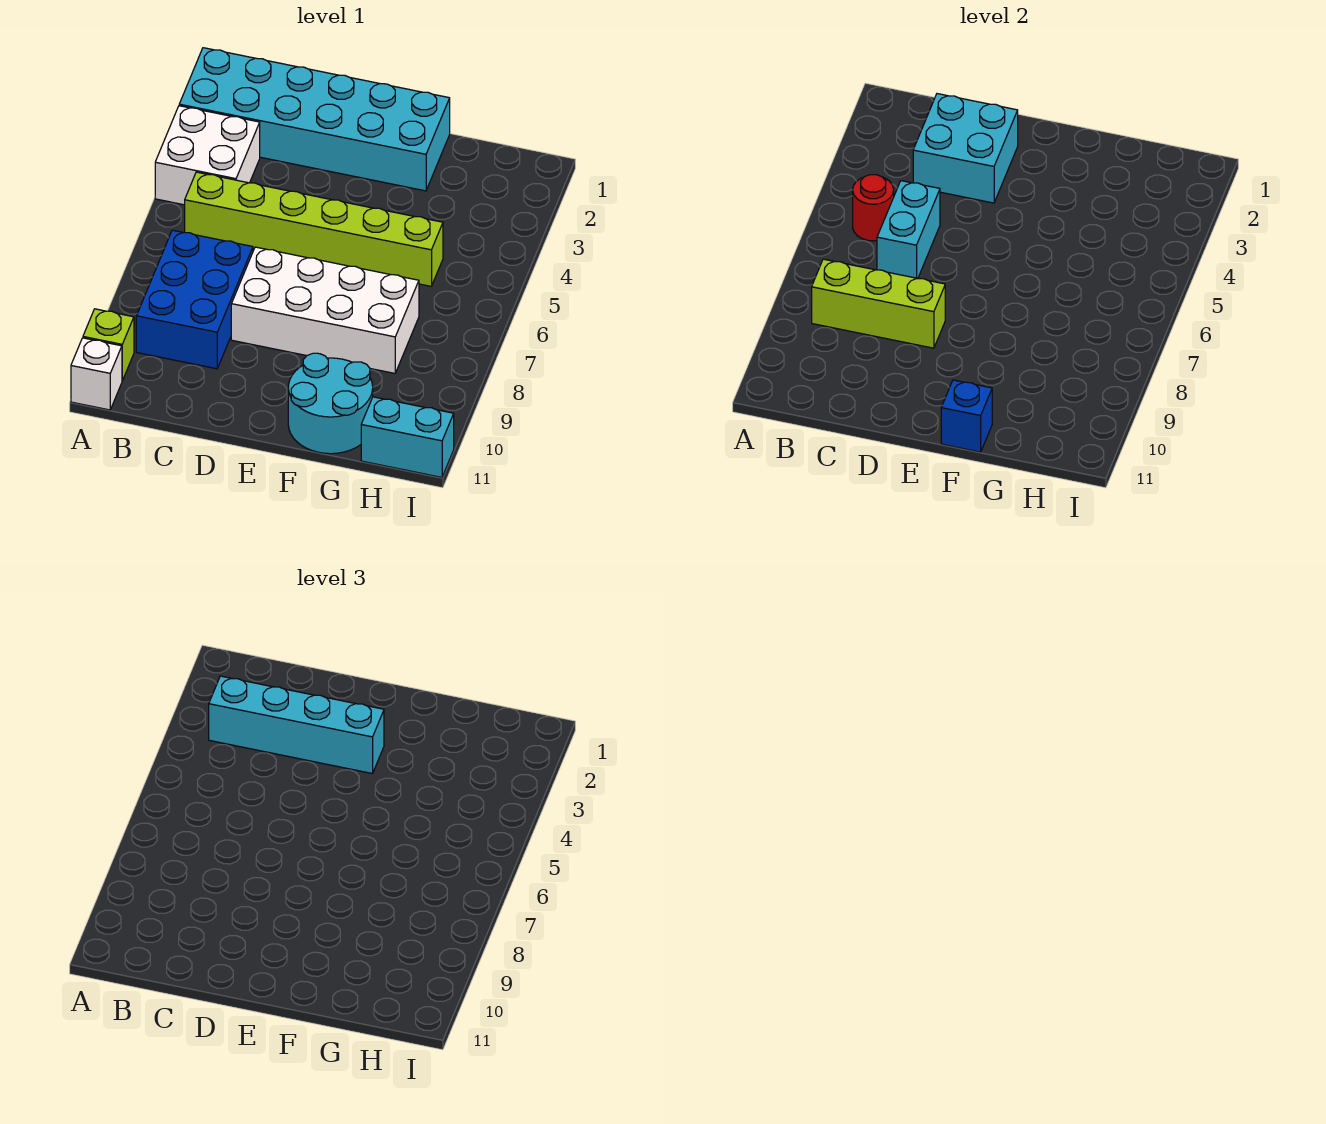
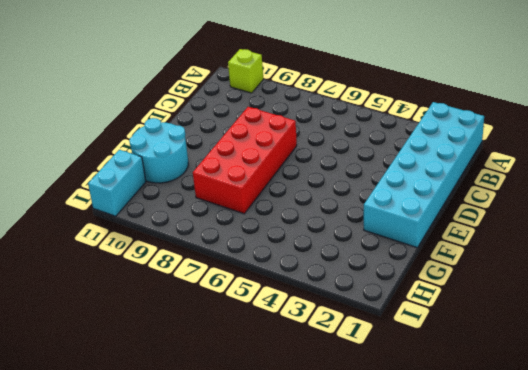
red brick D7:G8 level 1 -> white brick D7:G8 level 1
none -> white brick A3:B4 level 1
none -> white brick A11 level 1
none -> lime brick B5:G5 level 1

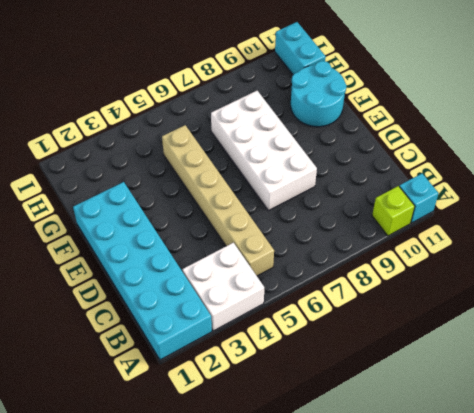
cyan brick A11 level 1 -> white brick A11 level 1
tan brick B5:G5 level 1 -> lime brick B5:G5 level 1
none -> blue brick B7:C9 level 1
none -> red round brick B5 level 2
none -> lime brick B8:D8 level 2

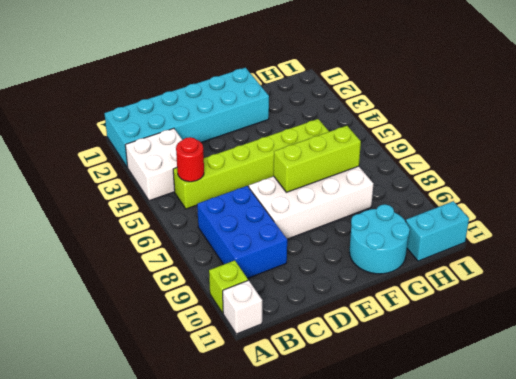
lime brick E7:G7 level 2 -> lime brick B8:D8 level 2
none -> cyan brick C2:D3 level 2
none -> cyan brick C5:C6 level 2
none -> blue brick F11 level 2

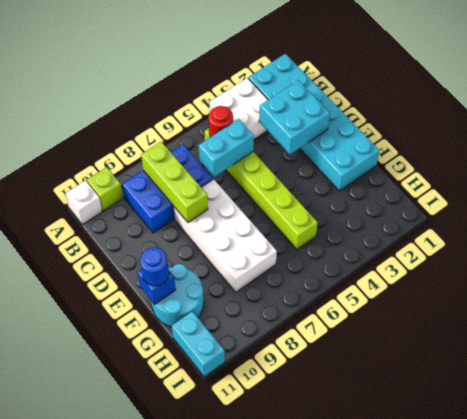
blue round brick F11 level 3 -> none
none -> cyan brick B3:E3 level 3

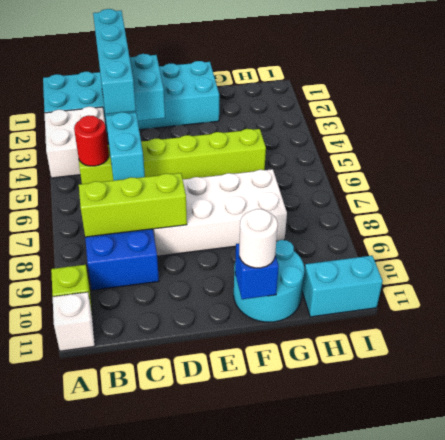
cyan brick C1:C4 level 3 -> cyan brick B3:E3 level 3
white round brick F11 level 3 -> none

